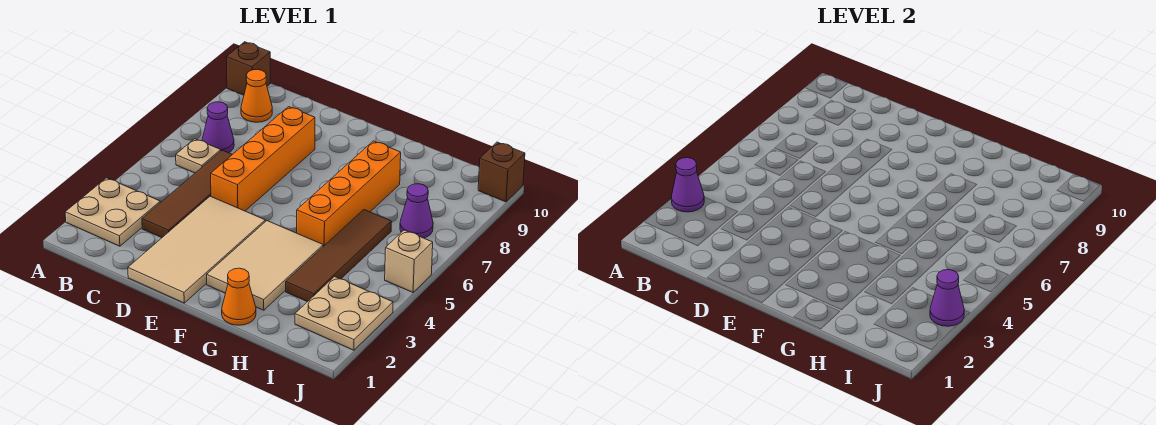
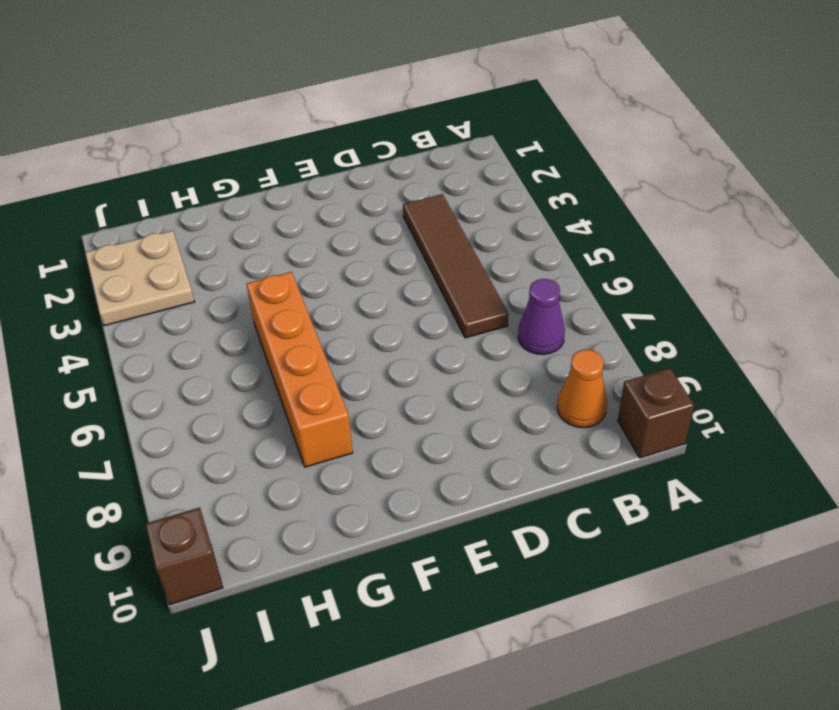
none -> tan plate A2:B3 level 1
none -> tan plate B6 level 1
none -> tan tile D1:E4 level 1

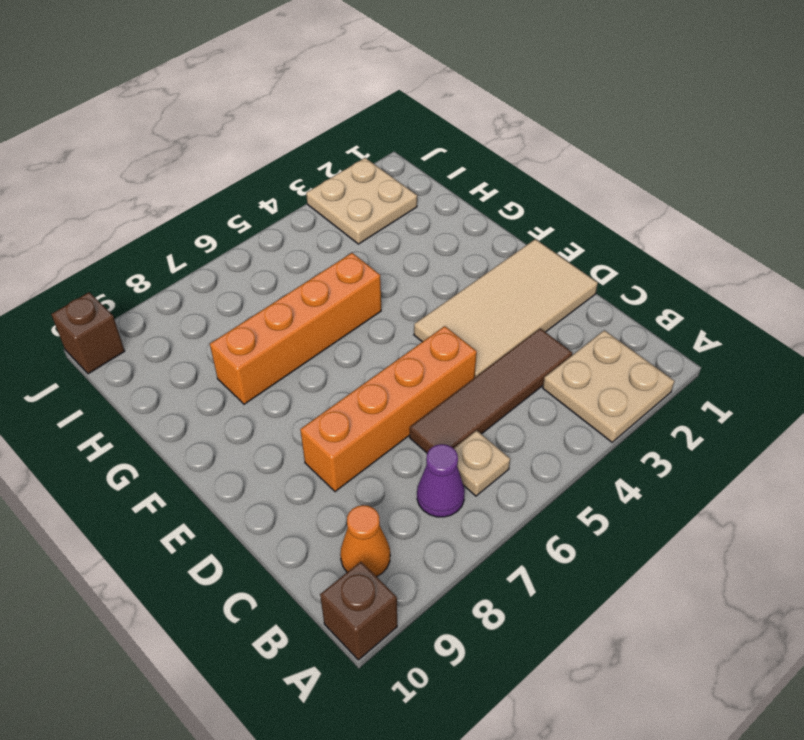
none -> tan tile F2:G4 level 1
none -> orange cone G1 level 1
none -> brown tile H3:H6 level 1

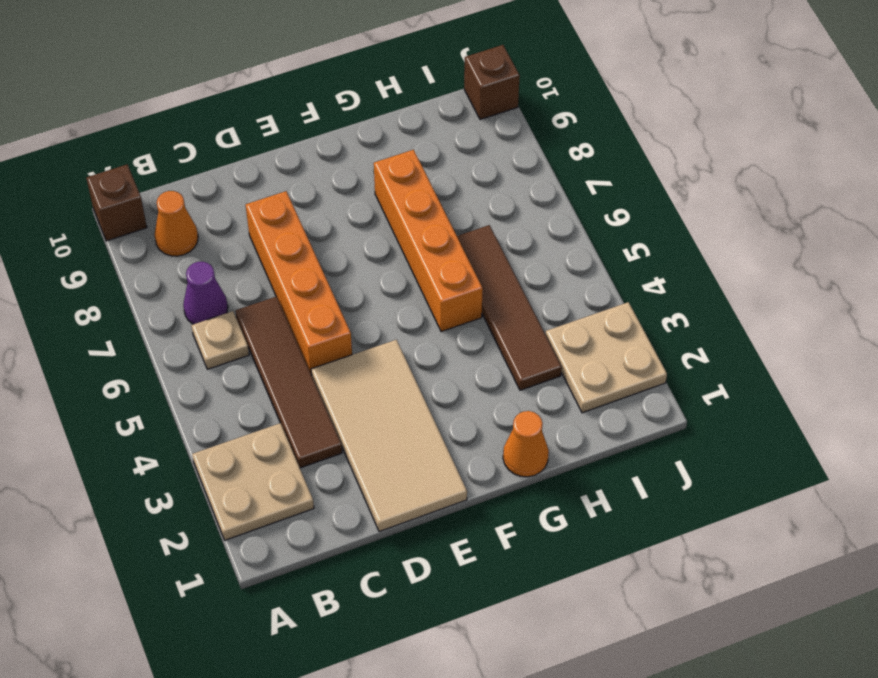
none -> tan tile F2:G4 level 1
none -> purple cone I7 level 1
none -> tan brick J5 level 1

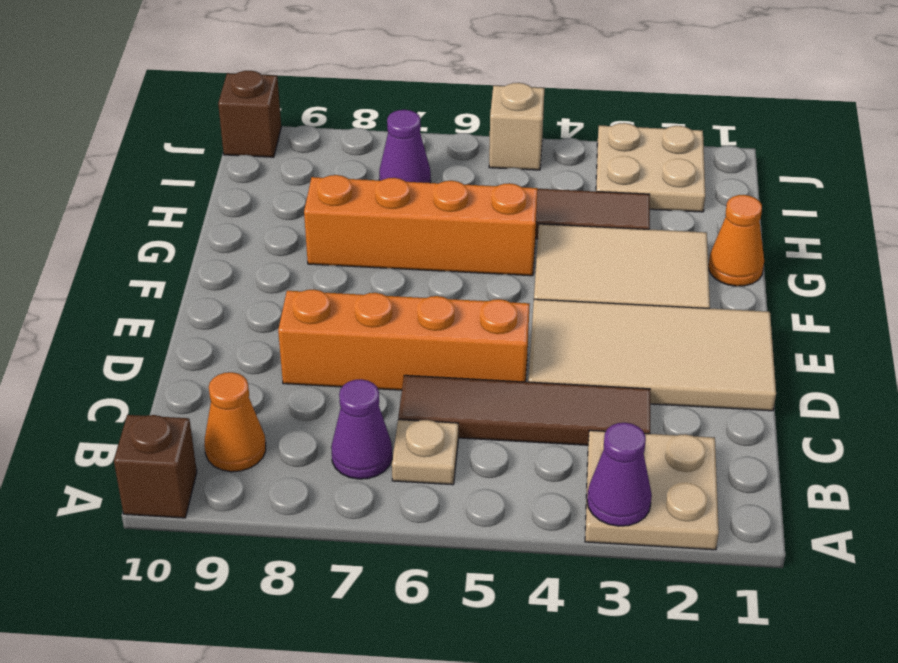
none -> purple cone J3 level 2

